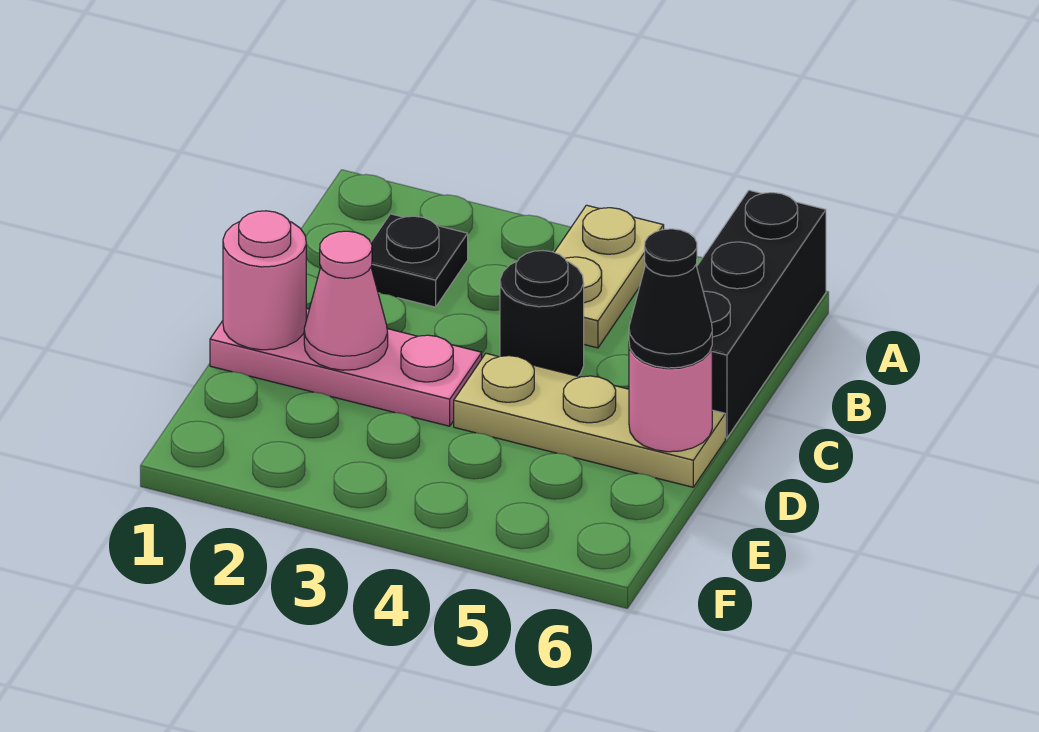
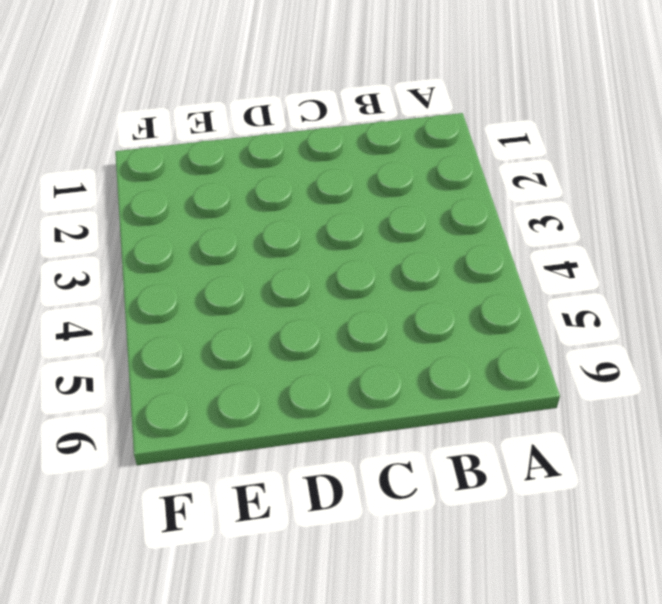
none -> tan plate A4:B4 level 1
none -> black brick A6:C6 level 1

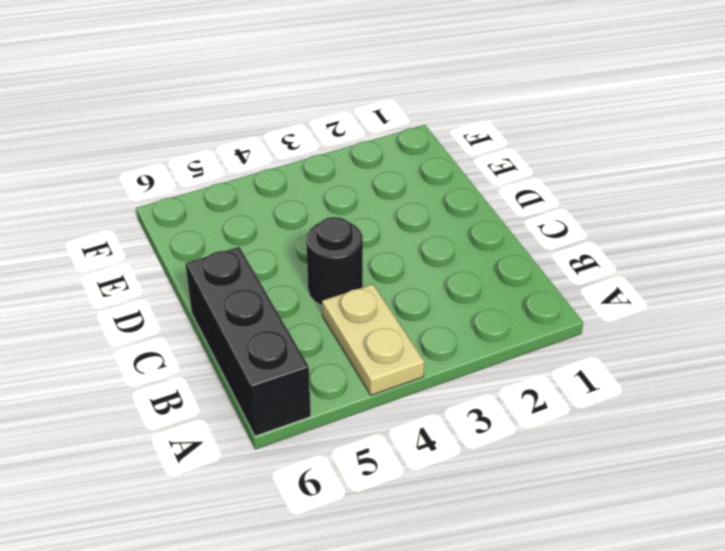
none -> black plate B2 level 1
none -> pink plate D1:D3 level 1

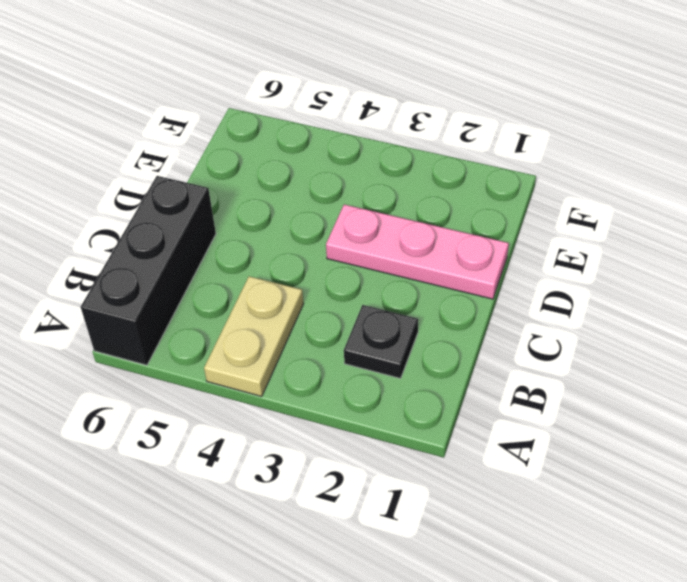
none -> black round brick C4 level 1
none -> tan plate D4:D6 level 1

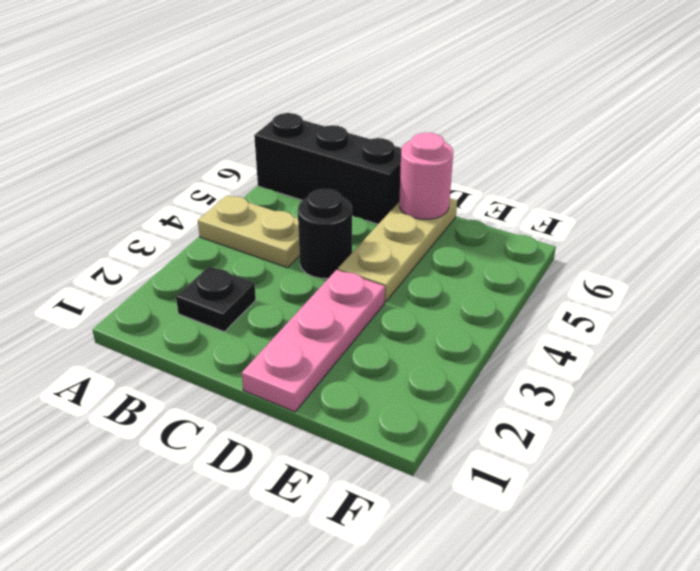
none -> pink round brick D1 level 2
none -> pink cone D2 level 2

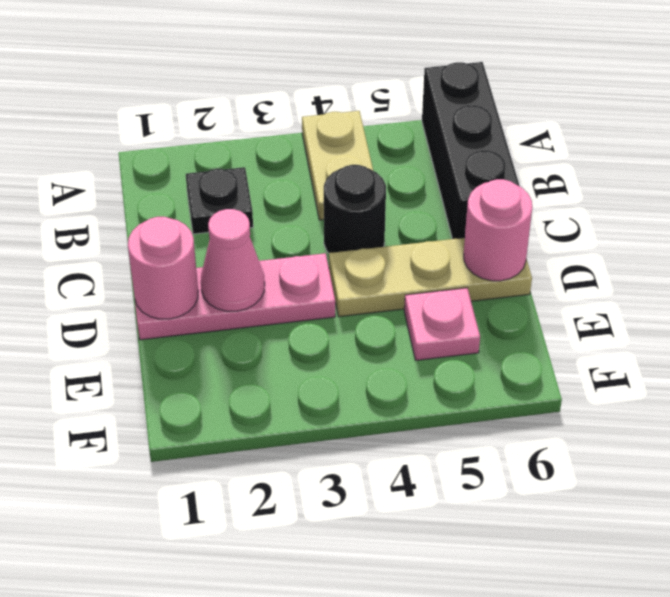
pink plate E5 level 1 -> none
none -> black cone D6 level 3

